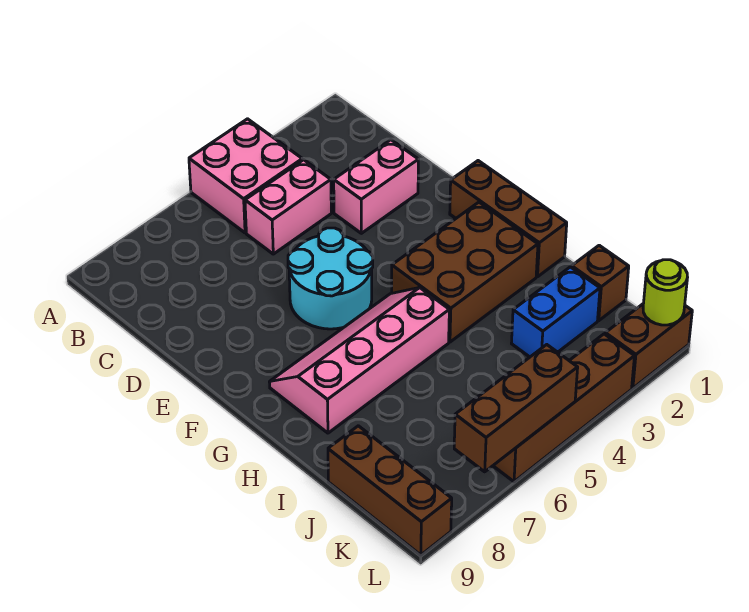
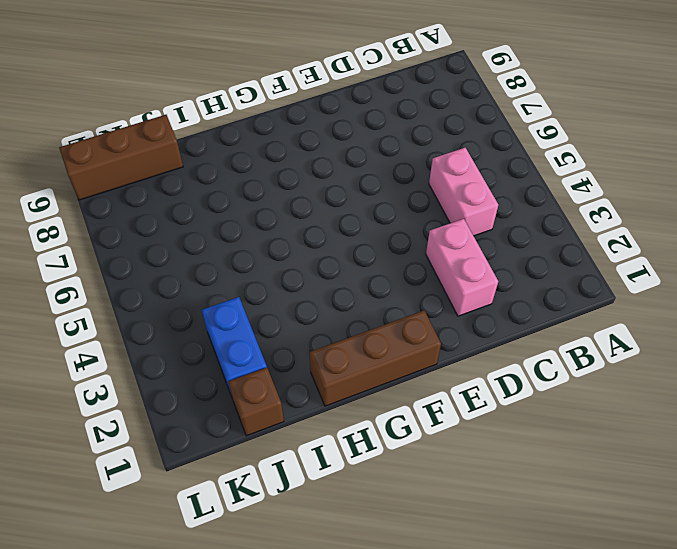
none -> pink brick A4:B5 level 1
none -> cyan round brick E5:F6 level 1
none -> brown brick G2:H4 level 1

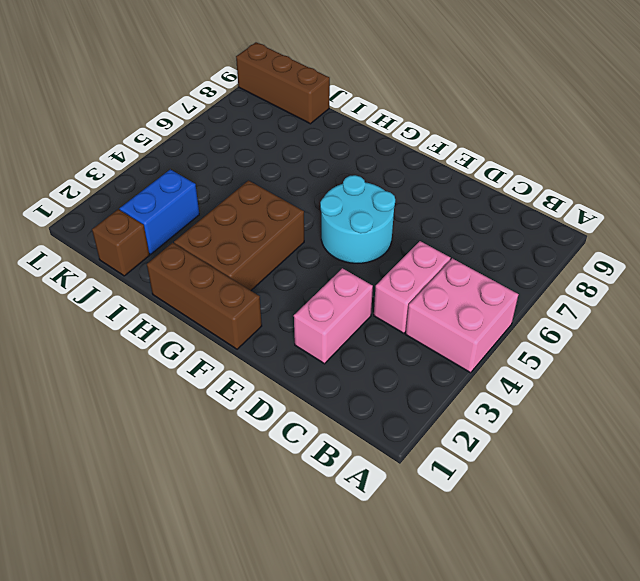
none -> pink slope G5:H8 level 1 top H
none -> brown brick L1:L2 level 1
none -> brown brick L3:L6 level 1

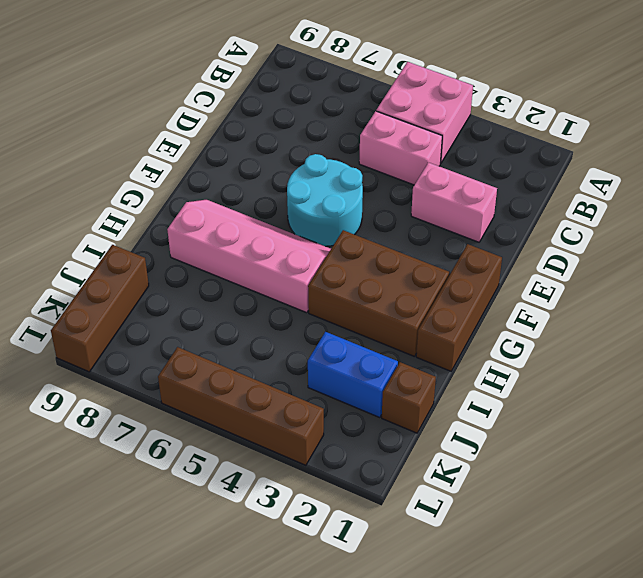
none -> brown brick L1:L2 level 1
none -> lime round brick L1 level 2
none -> brown brick L5:L7 level 2

